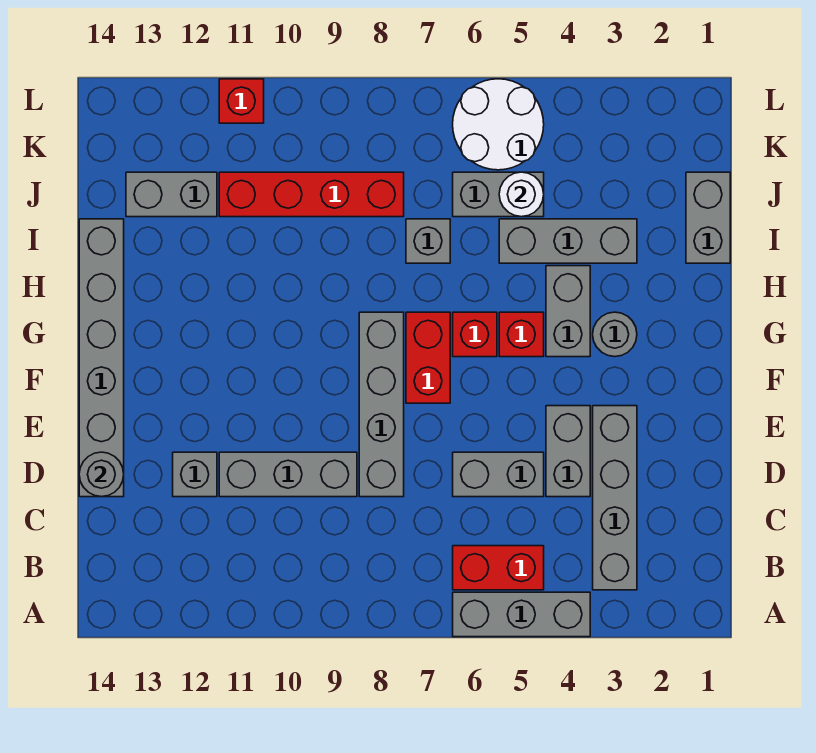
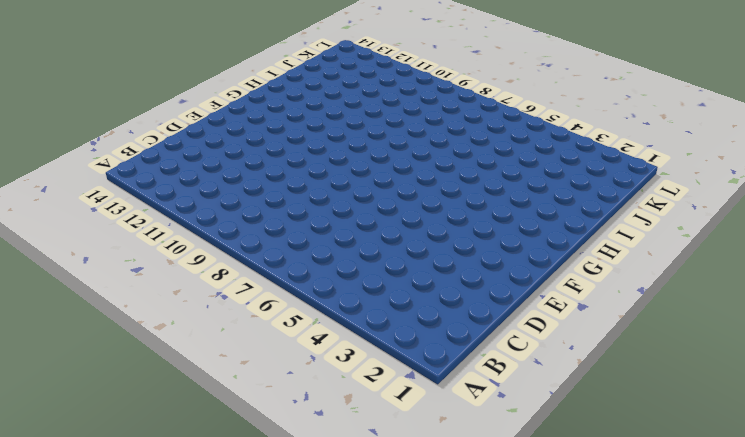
none -> grey brick A4:A6 level 1
none -> grey brick B3:E3 level 1
none -> red brick B5:B6 level 1

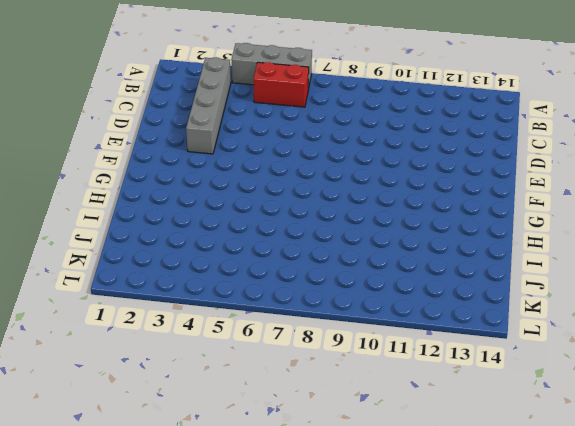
none -> grey brick D4:E4 level 1
none -> grey brick D5:D6 level 1
none -> grey brick D8:G8 level 1

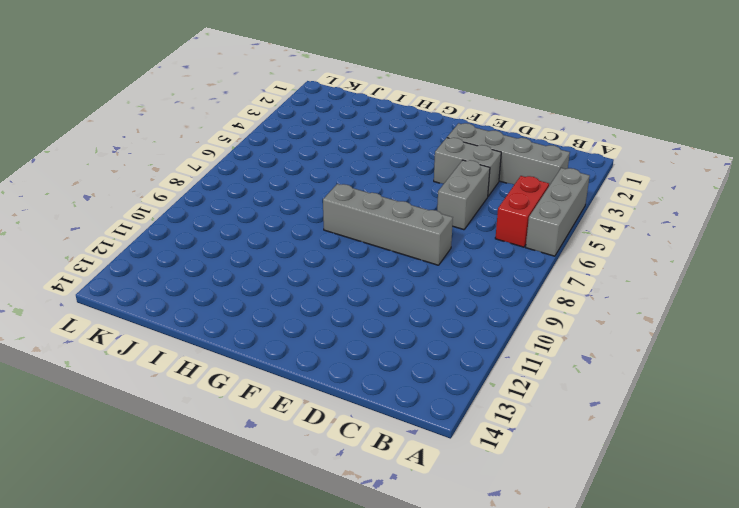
none -> grey brick D9:D11 level 1
none -> grey brick D12 level 1
none -> grey brick D14:I14 level 1

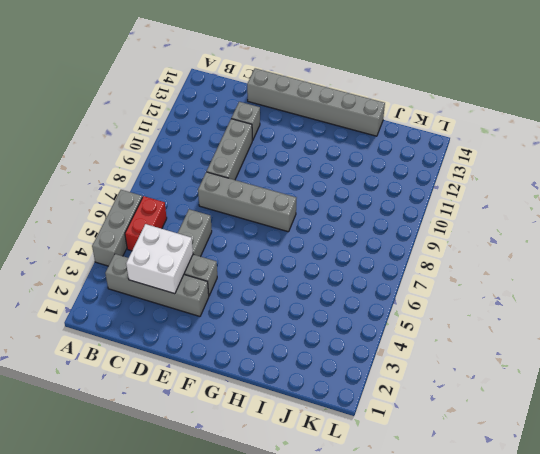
white brick C3:D4 level 2 -> none
none -> red brick F7:G7 level 1
none -> grey round brick G3 level 1
none -> grey brick G4:H4 level 1

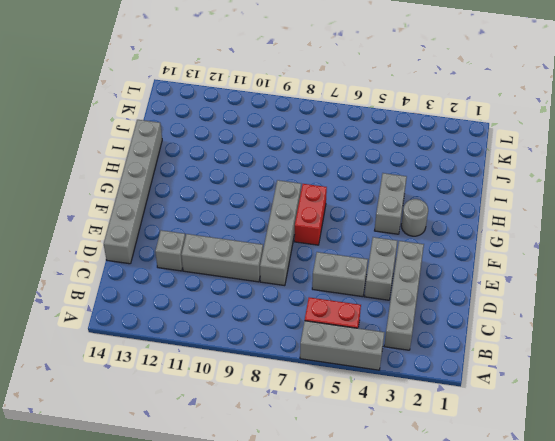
none -> red brick G5 level 1
none -> red brick G6 level 1
none -> grey brick I1:J1 level 1

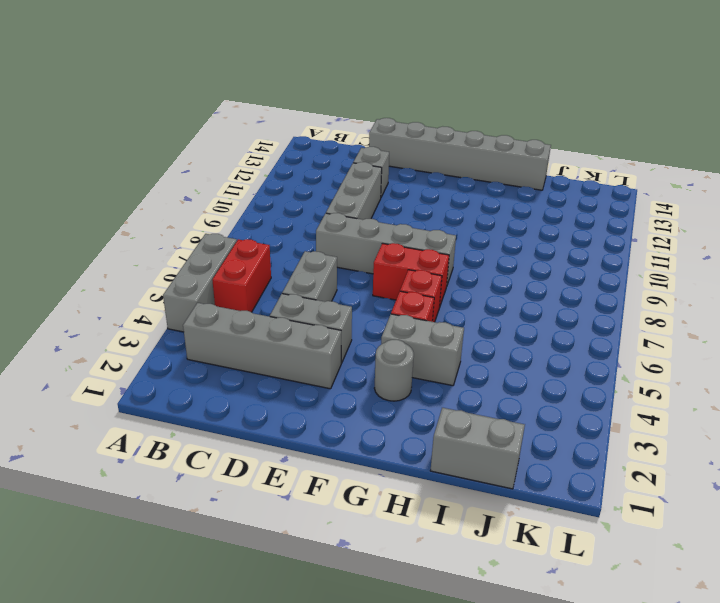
none -> grey brick I3:I5 level 1
none -> grey brick I7 level 1
none -> grey brick J5:J6 level 1

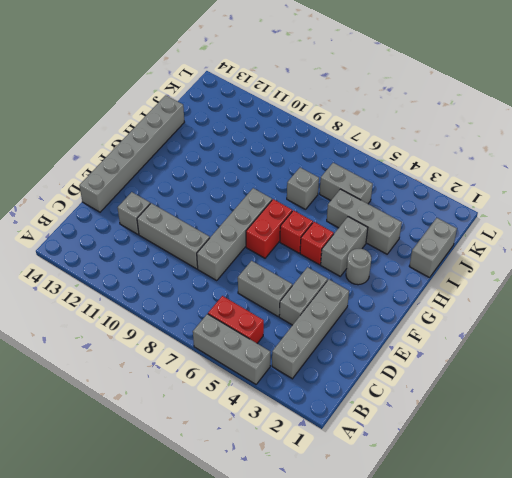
none -> red brick J8:J11 level 1
none -> grey brick J12:J13 level 1
none -> white round brick K5:L6 level 1

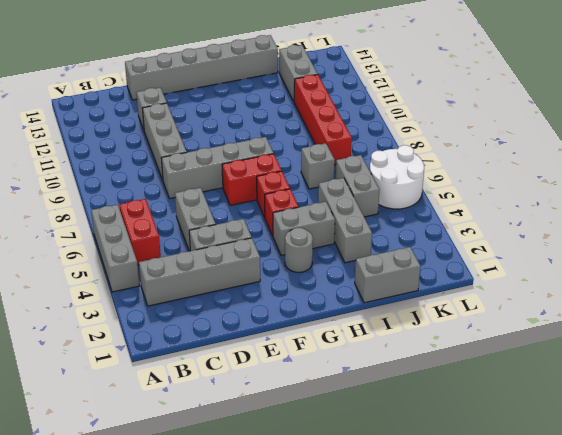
none -> red brick L11 level 1
none -> grey round brick D14 level 2
none -> white round brick J5 level 2

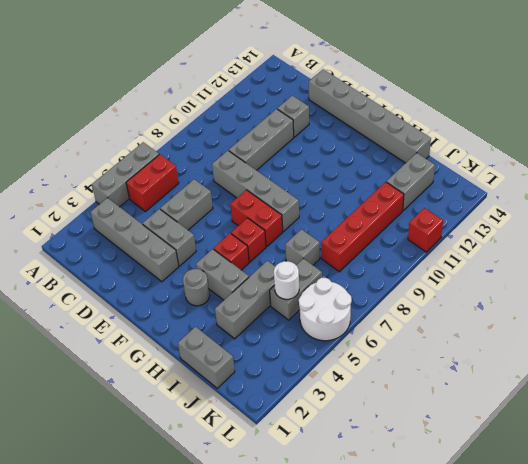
none -> grey round brick D14 level 2

